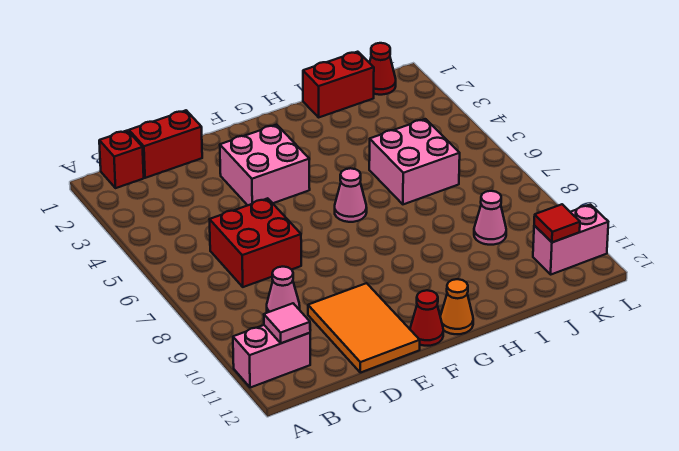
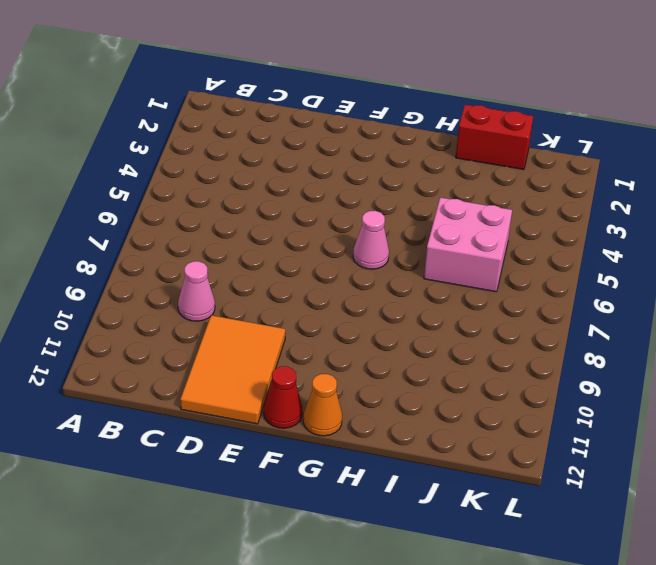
none -> pink brick A11:B11 level 1
none -> red brick B1 level 1
none -> red brick C1:D1 level 1

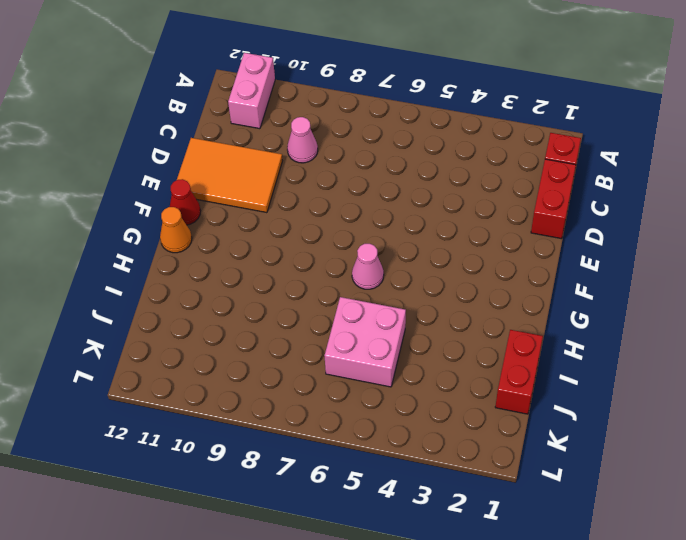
none -> red brick C6:D7 level 1
none -> pink brick E3:F4 level 1
none -> pink cone J9 level 1

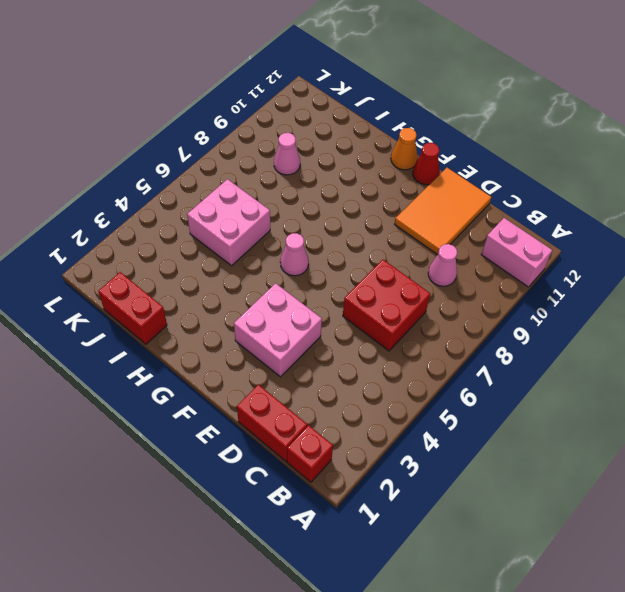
none -> red cone K1 level 1
none -> pink brick K11:L11 level 1
none -> pink tile B11 level 2

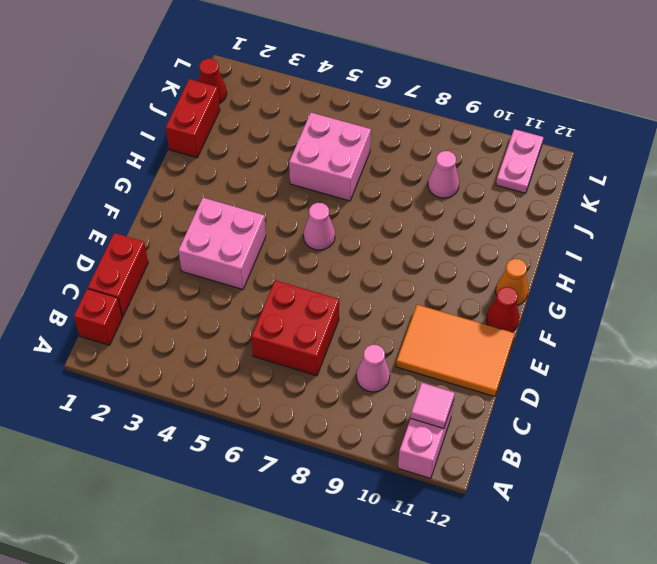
pink plate K11:L11 level 1 -> pink brick K11:L11 level 1
none -> red tile K11 level 2

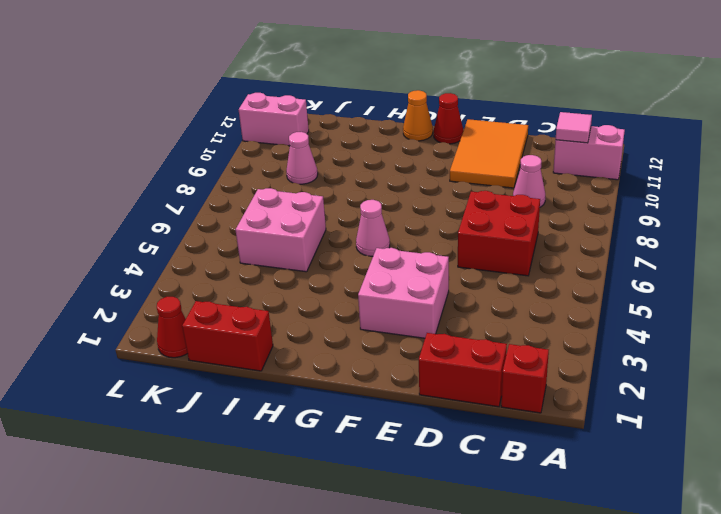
none -> red tile K11 level 2

